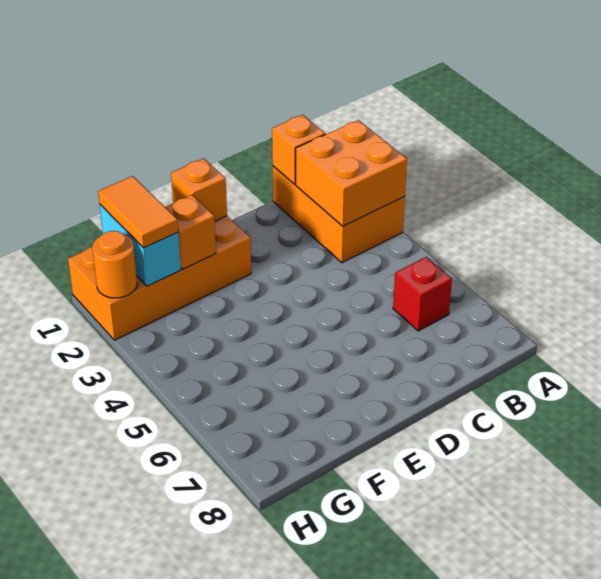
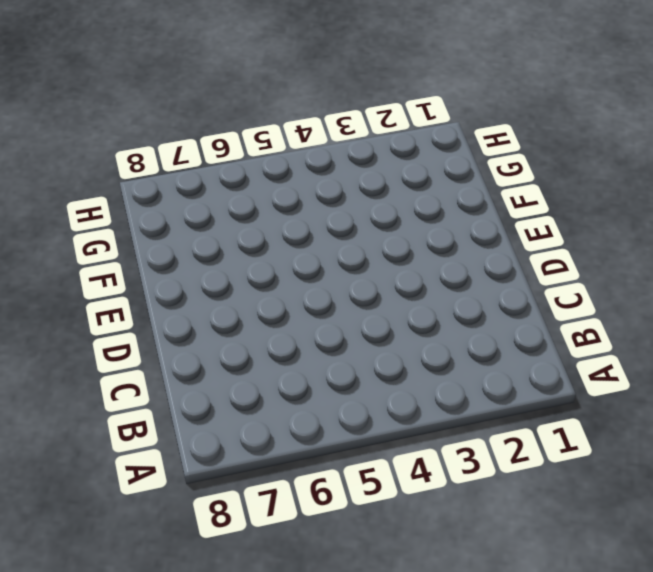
none -> orange brick A1:B3 level 1
none -> red brick B6 level 1

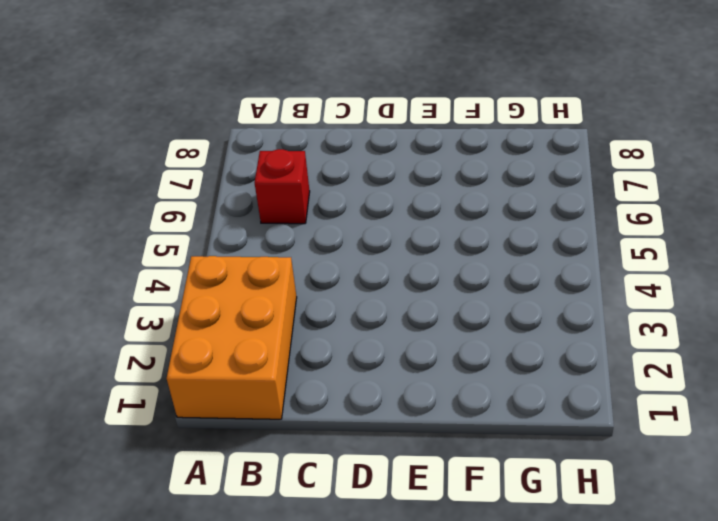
none -> orange brick E1:H2 level 1
none -> orange brick A2:B3 level 2

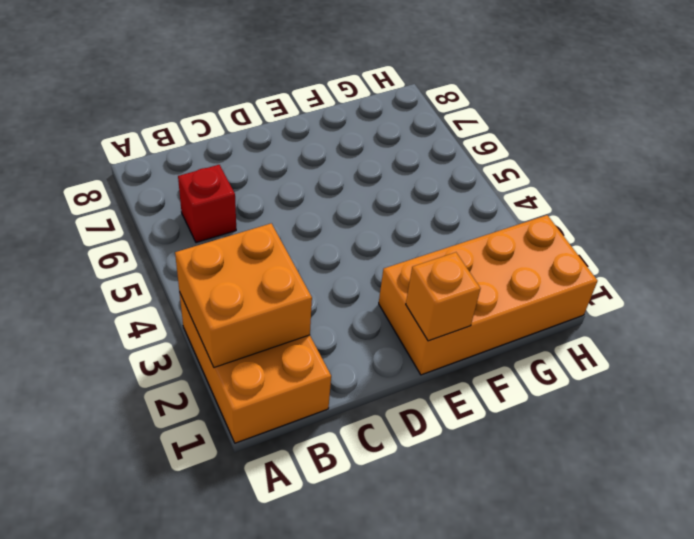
none -> orange brick B1 level 2
none -> orange brick F2 level 2

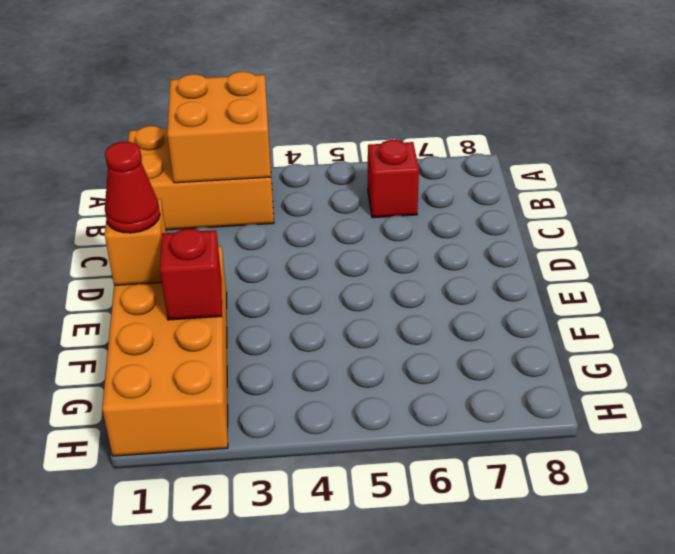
red cone E1 level 3 -> none
red brick F2 level 2 -> orange brick F2 level 2
none -> orange brick B1 level 2
none -> cyan brick G1:G2 level 2

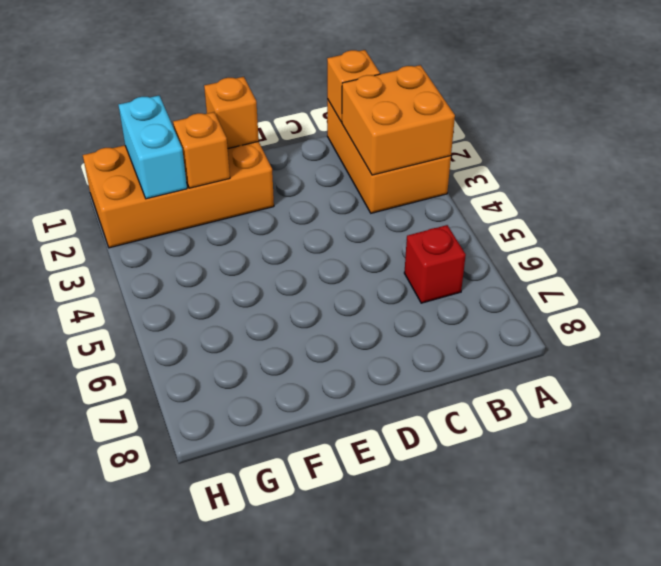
none -> orange round brick H2 level 2
none -> orange tile G1:G2 level 3

